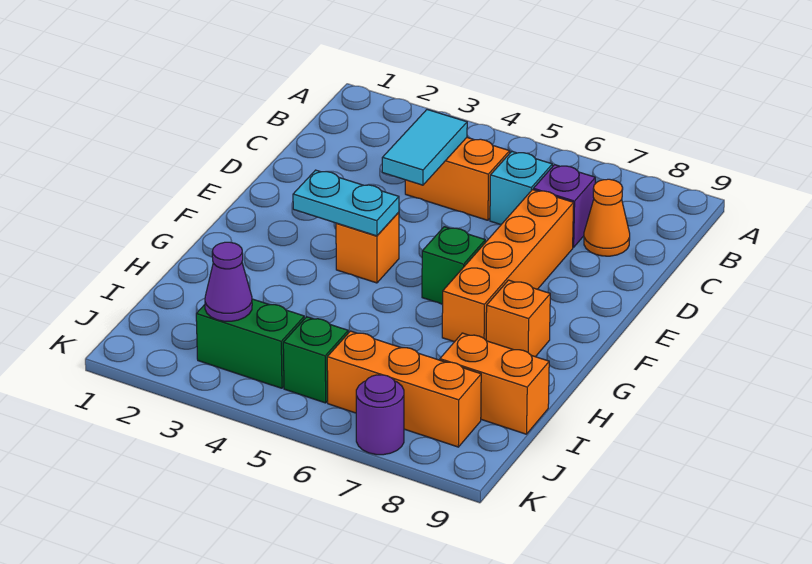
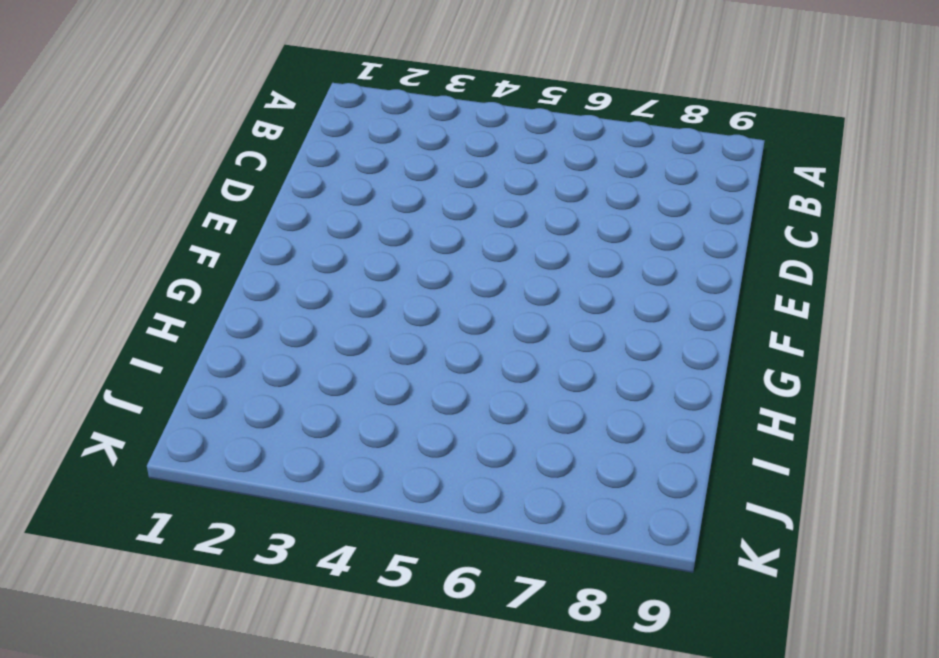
none -> orange brick C4:C5 level 1
none -> cyan brick C6 level 1
none -> purple brick C7 level 1

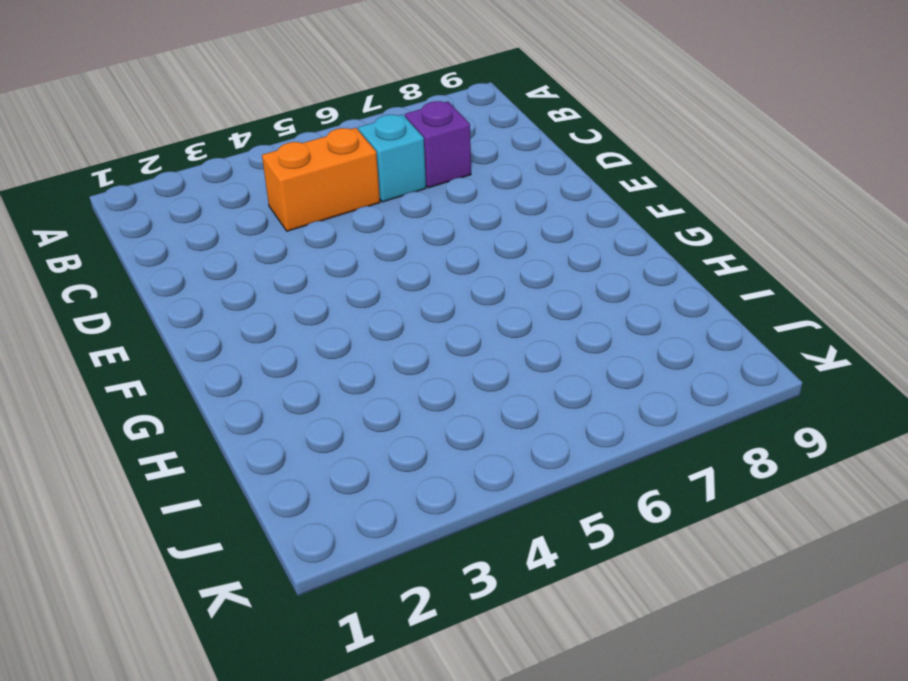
none -> orange cone C8 level 1
none -> orange brick D7:G7 level 1
none -> orange brick F4 level 1

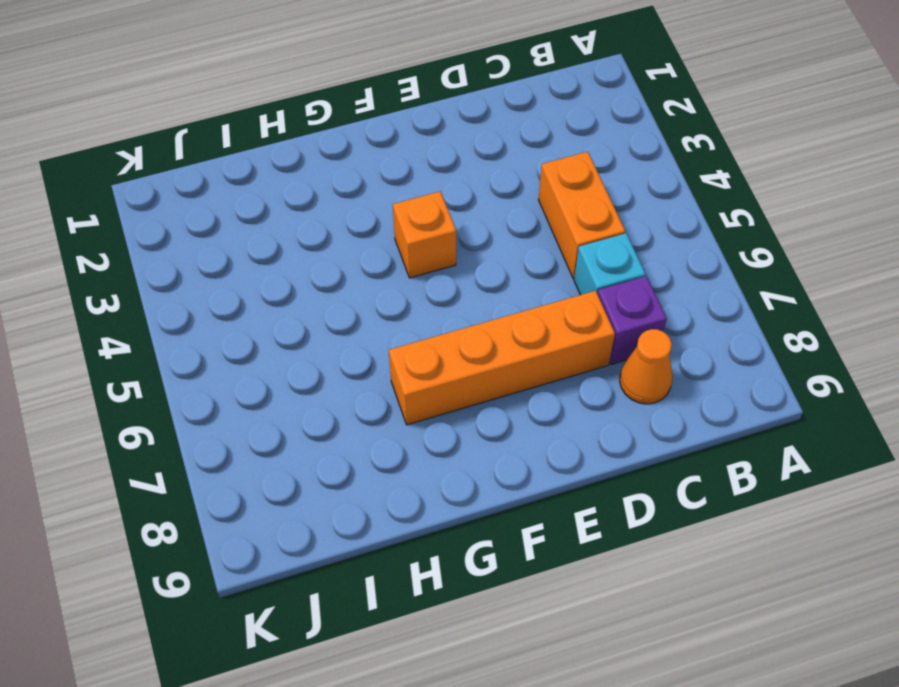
none -> green brick F6 level 1
none -> orange brick G8 level 1
none -> orange brick I8:I9 level 1

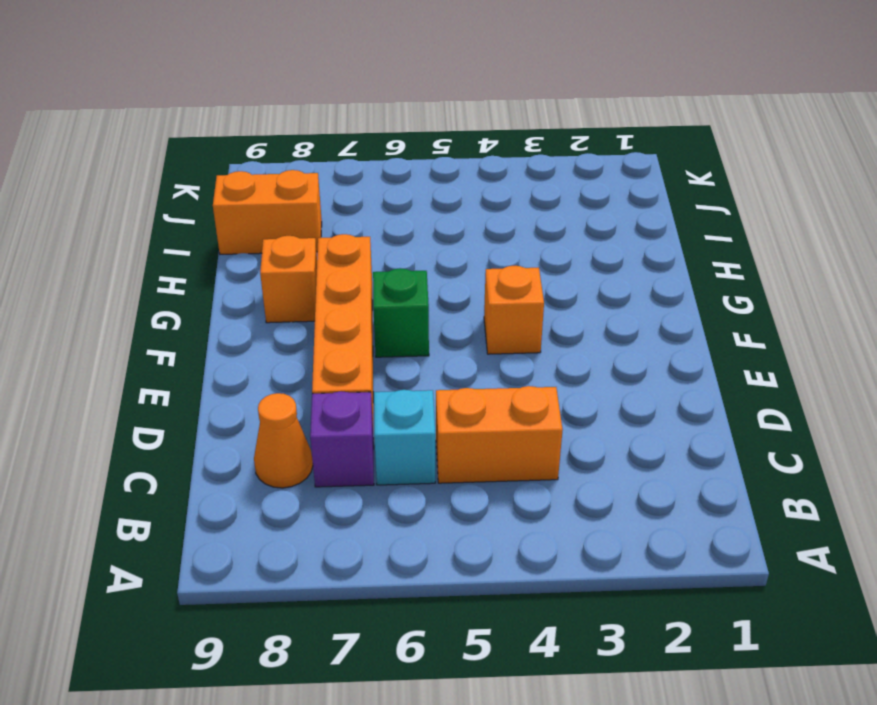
none -> green brick J3:J4 level 1
none -> green brick J5 level 1
none -> orange brick J6:J8 level 1

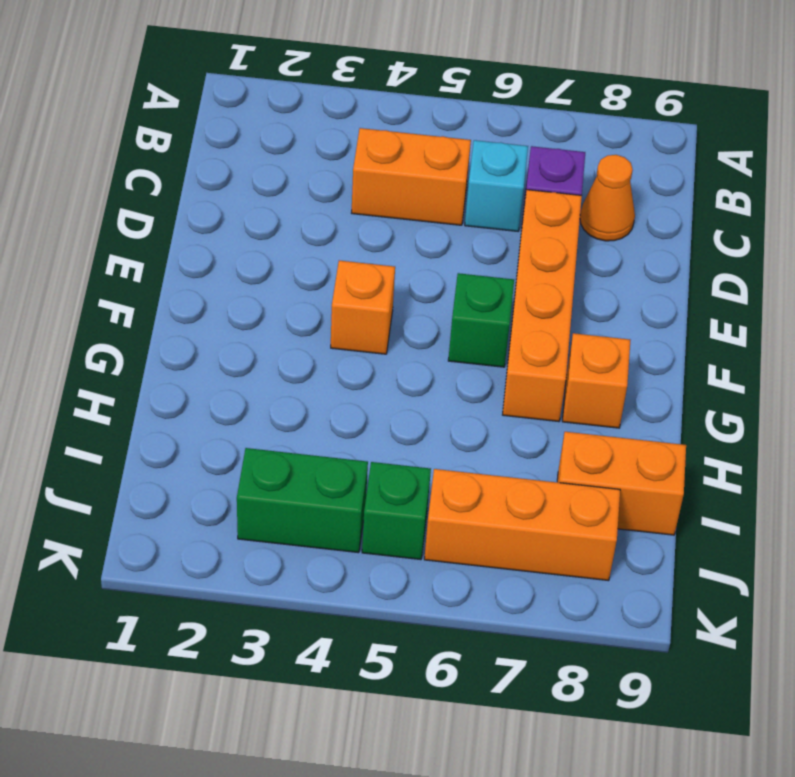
none -> purple round brick K7 level 1
none -> cyan tile C4:D4 level 2
none -> cyan plate F3:F4 level 2

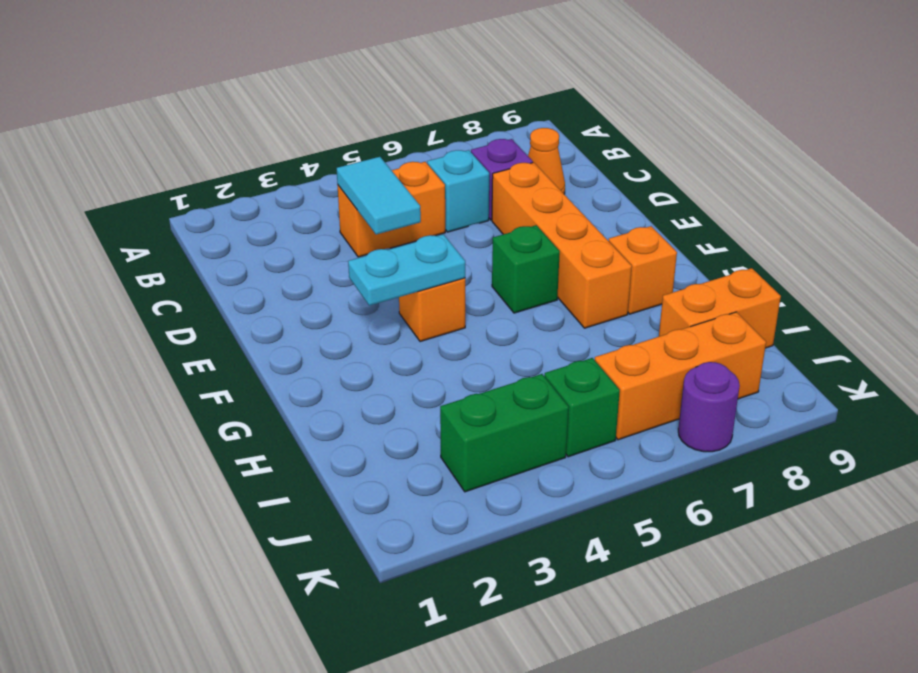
none -> purple cone J3 level 2

